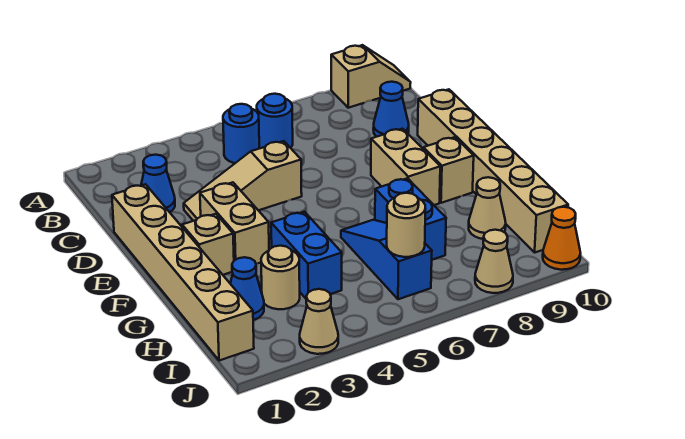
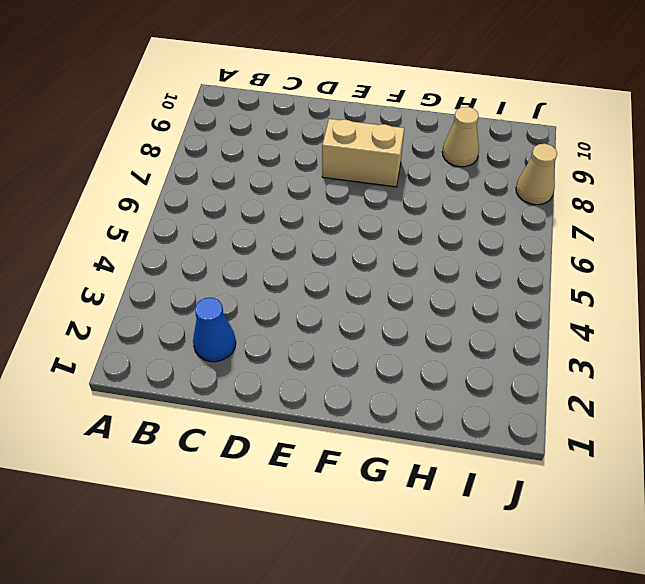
none -> tan slope A9:A10 level 1 top 9
none -> blue round brick B5 level 1
none -> blue round brick B6 level 1

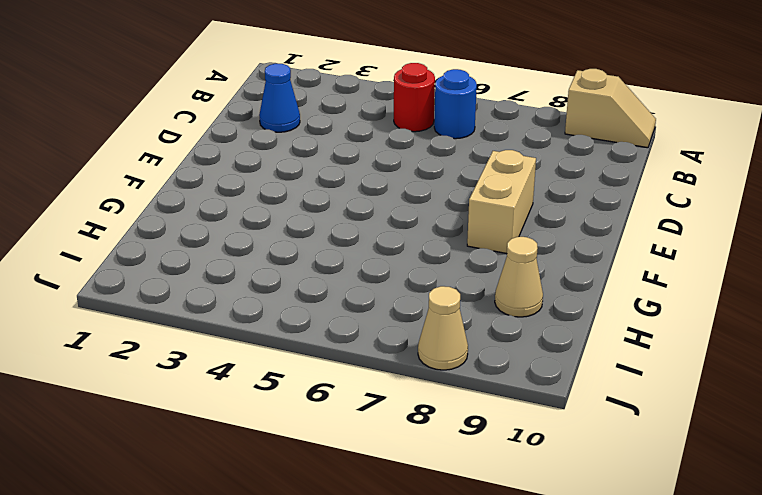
red round brick B5 level 1 -> blue round brick B5 level 1
none -> blue cone C9 level 1
none -> tan brick D1:I1 level 1
none -> tan slope D3:D5 level 1 top 5

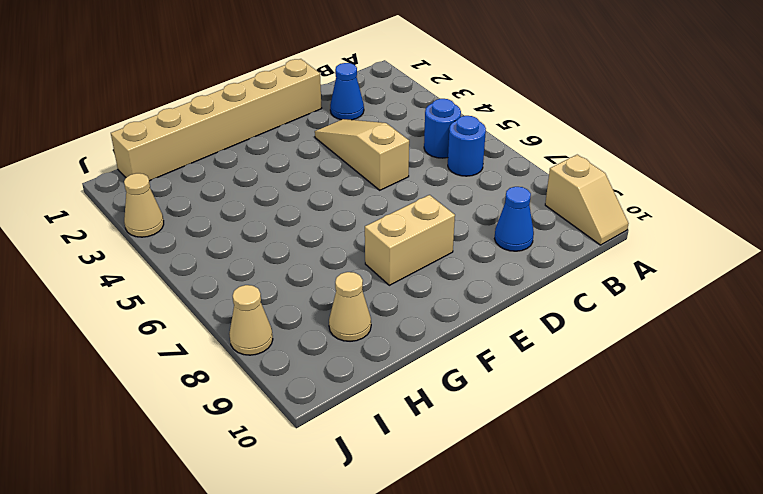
none -> tan brick D10:I10 level 1
none -> tan brick E3:F3 level 1
none -> tan brick F2 level 1

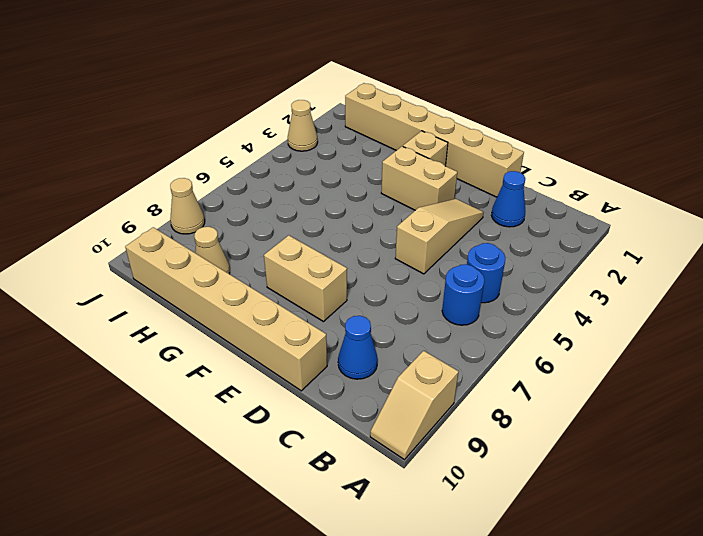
none -> tan brick F9 level 1
none -> blue brick G4:H4 level 1
none -> blue slope G6:I6 level 1 top I

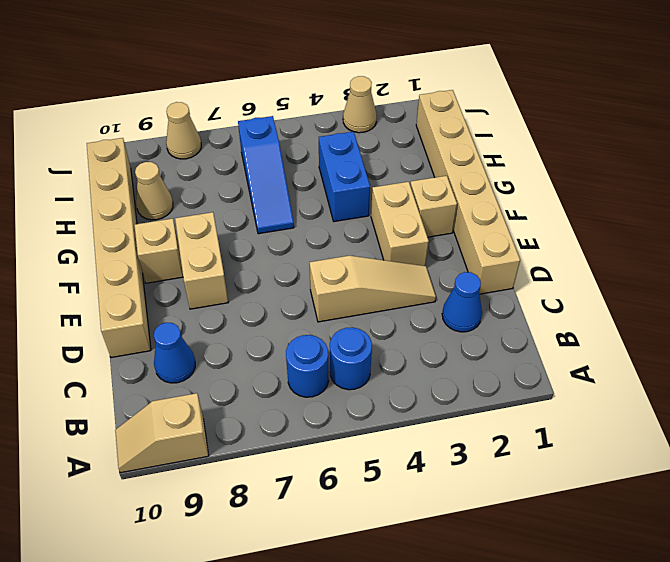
none -> blue brick G7:H7 level 1
none -> blue cone H2 level 1
none -> tan round brick H3 level 1

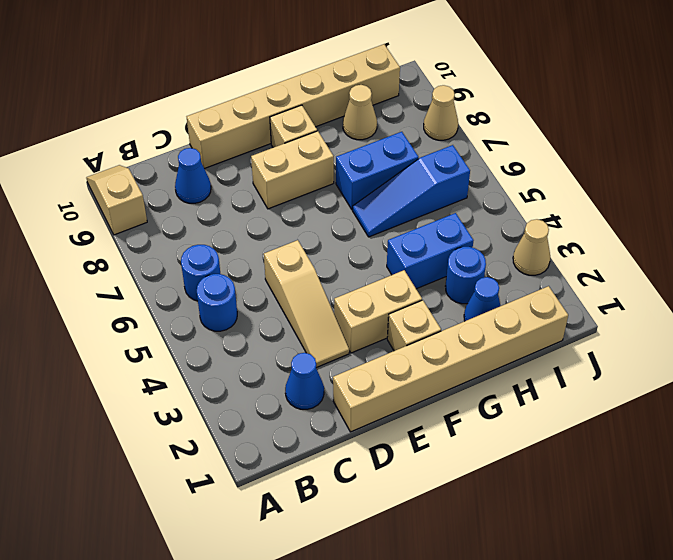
blue round brick H3 level 1 -> tan round brick H3 level 1
none -> orange cone J10 level 1
none -> tan round brick I6 level 2

